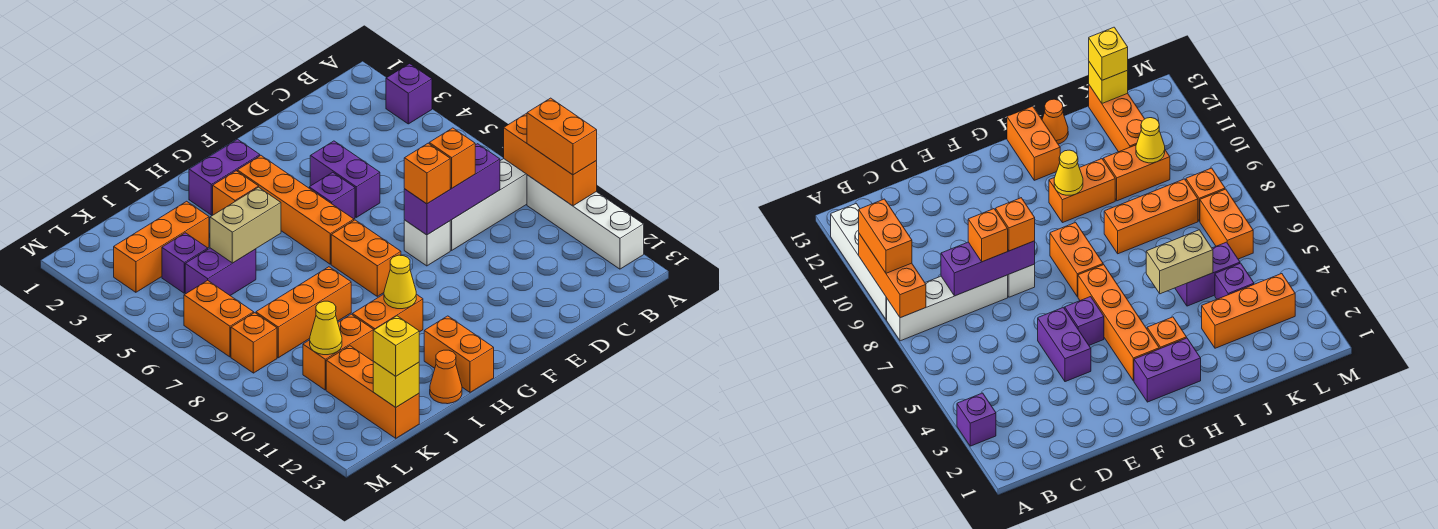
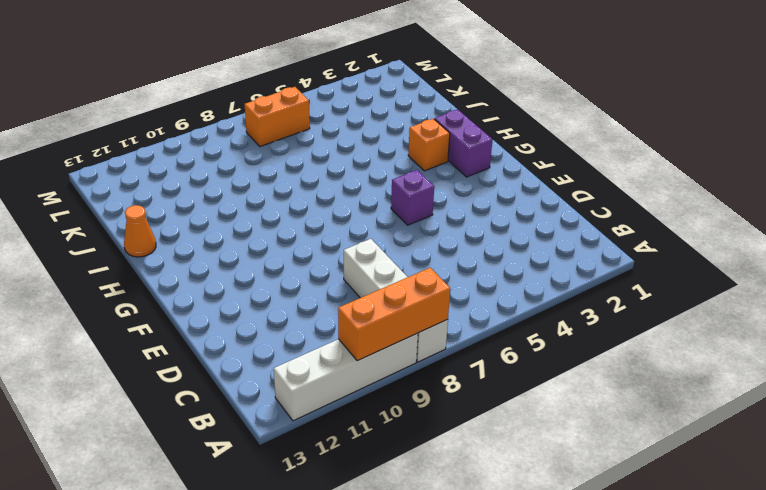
none -> purple brick A3 level 1
none -> purple brick E4:E5 level 1
none -> white brick E8 level 1
none -> orange brick G3:G6 level 1

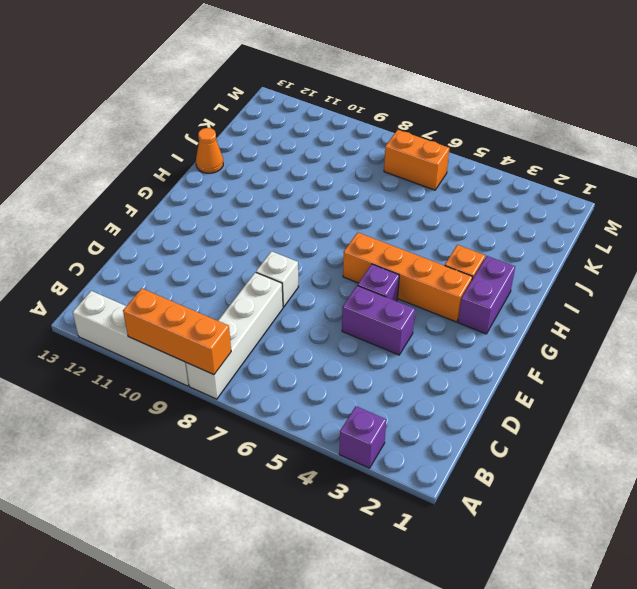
none -> orange brick G7:G8 level 1
none -> orange brick H10:I10 level 1
none -> orange brick H12:H13 level 1
none -> orange brick I8:K8 level 1

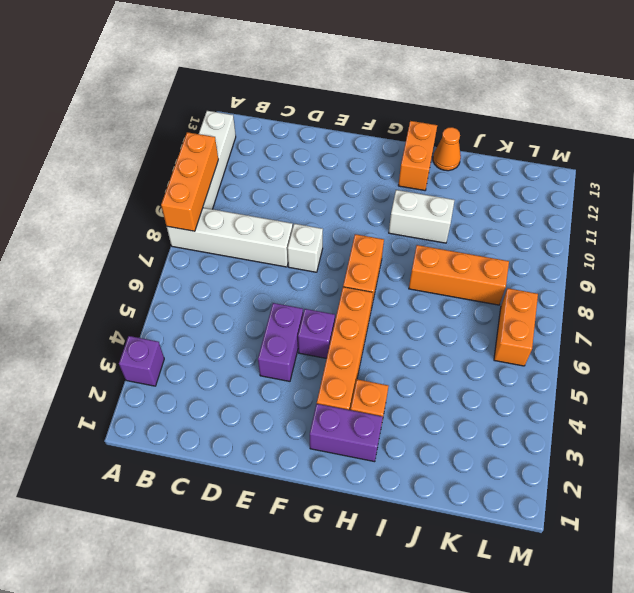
white brick H10:I10 level 1 -> orange brick H10:I10 level 1
none -> orange brick J3:L3 level 1
none -> purple brick J5:K5 level 1
none -> orange brick J10:K10 level 1
none -> purple brick K4 level 1

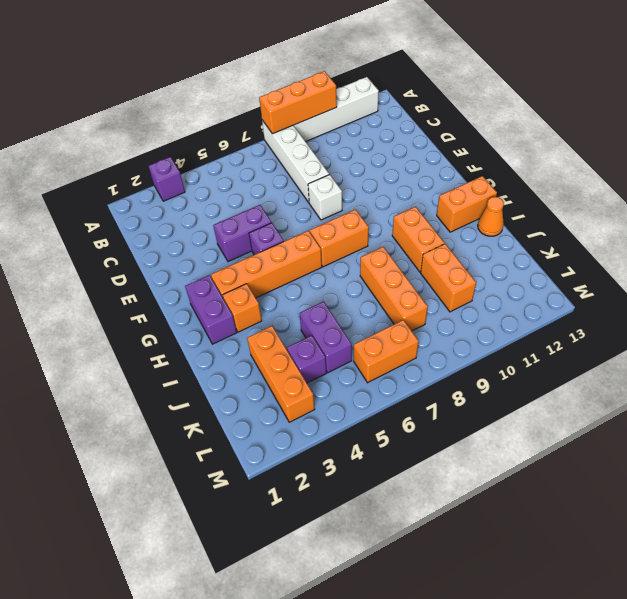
none -> orange brick K11:K13 level 1
none -> orange brick L8 level 1
none -> purple brick C8:E8 level 2
none -> yellow cone H10 level 2

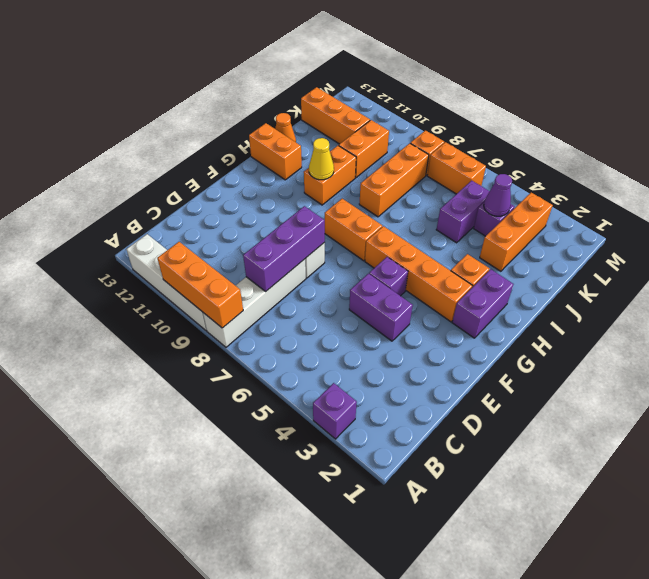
purple cone K4 level 2 -> none
none -> tan brick I5:J5 level 2
none -> yellow cone K10 level 2
none -> yellow brick K13 level 2
none -> orange brick A9:A10 level 3

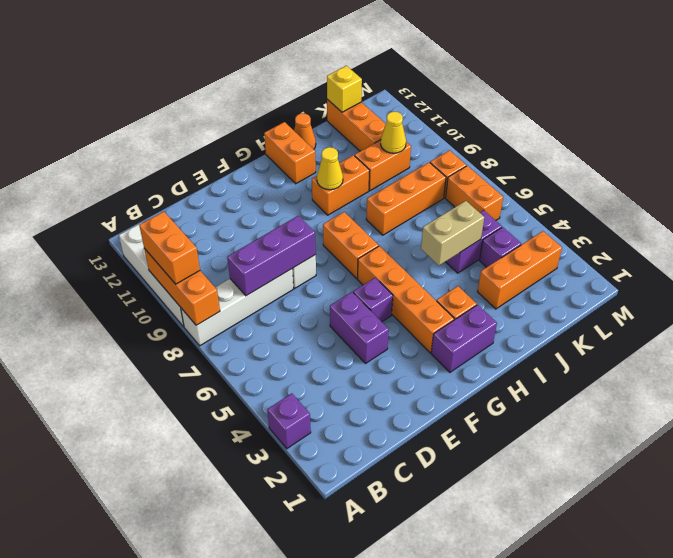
none -> orange brick D8 level 3
none -> orange brick E8 level 3
none -> yellow brick K13 level 3

